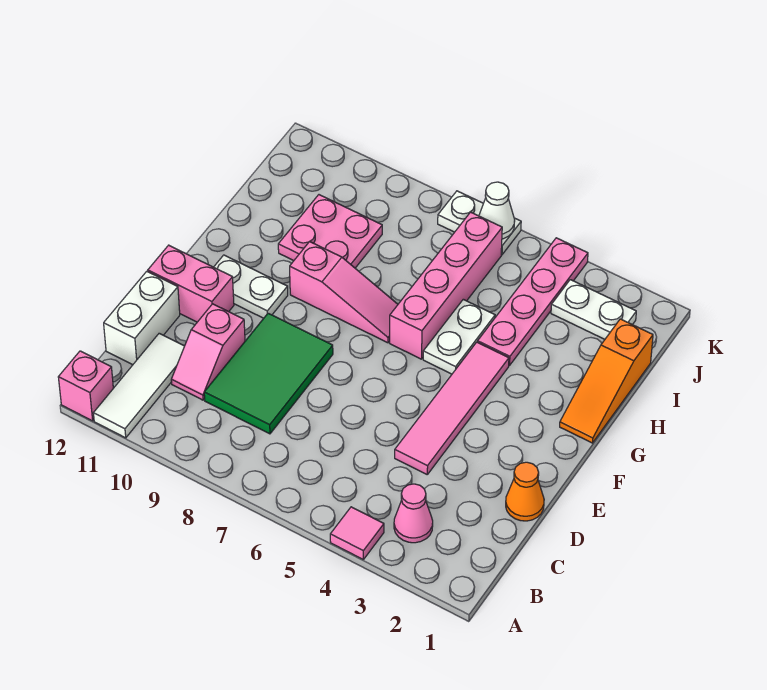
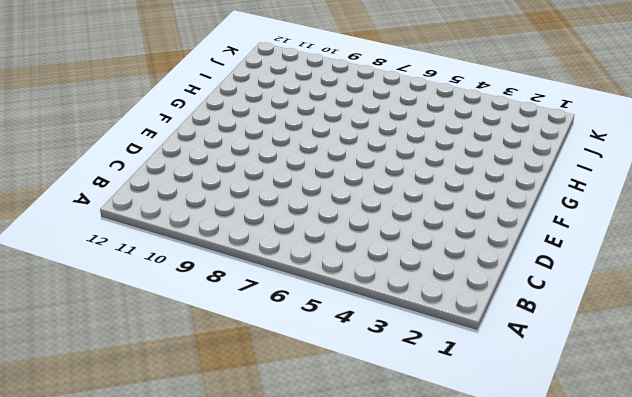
none -> pink tile A4 level 1
none -> white tile A11:C11 level 1
none -> pink brick A12 level 1

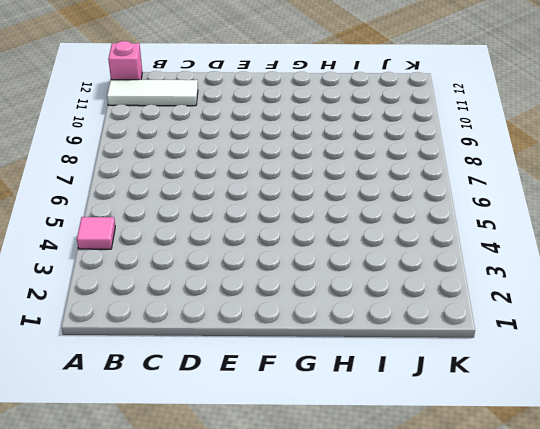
none -> pink cone B3 level 1
none -> green tile C8:E9 level 1
none -> pink slope C10:D10 level 1 top D

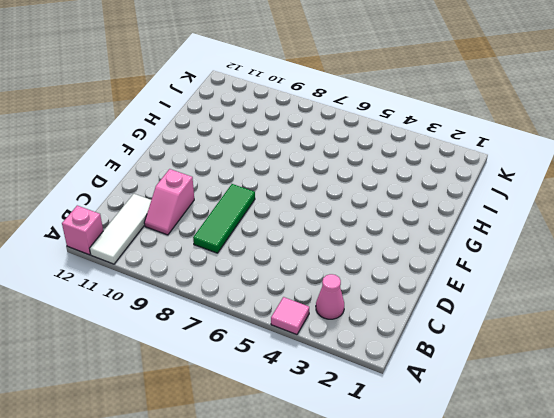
green tile C8:E8 level 1 -> green tile C8:E9 level 1
none -> white brick C12:D12 level 1
none -> orange cone D1 level 1
none -> pink tile D4:G4 level 1

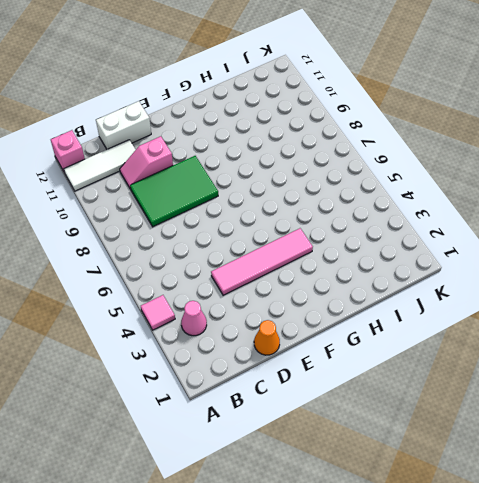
none -> pink brick E11:E12 level 1
none -> white plate F10:F11 level 1
none -> orange slope G1:I1 level 1 top I

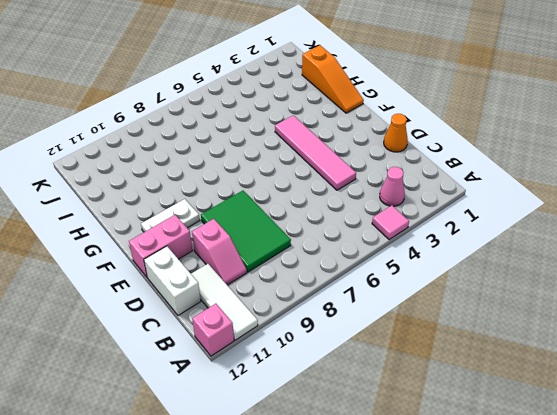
none -> white plate G5:H5 level 1
none -> pink brick G6:J6 level 1
none -> pink slope G7:G9 level 1 top 9

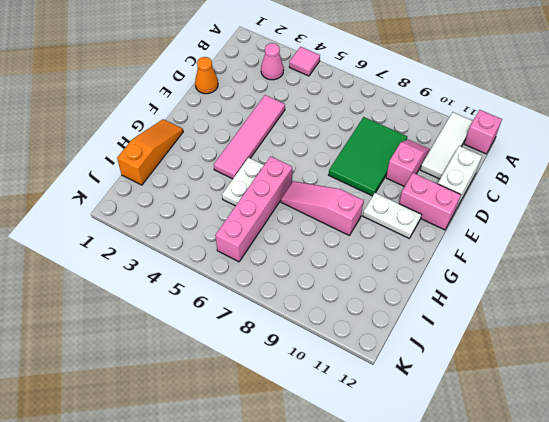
none -> pink plate H4:K4 level 1
none -> pink plate H9:I10 level 1
none -> white plate J2:J3 level 1

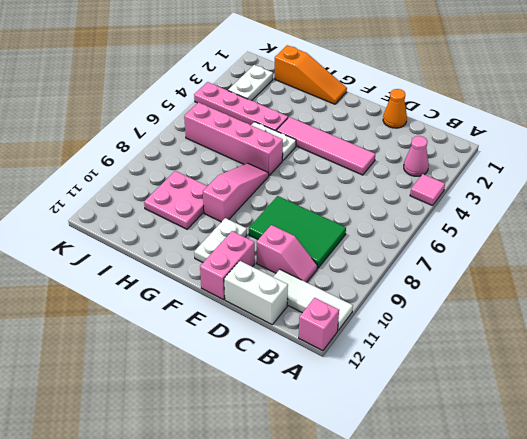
none -> white plate K6:K7 level 1
none -> white cone K6 level 2

